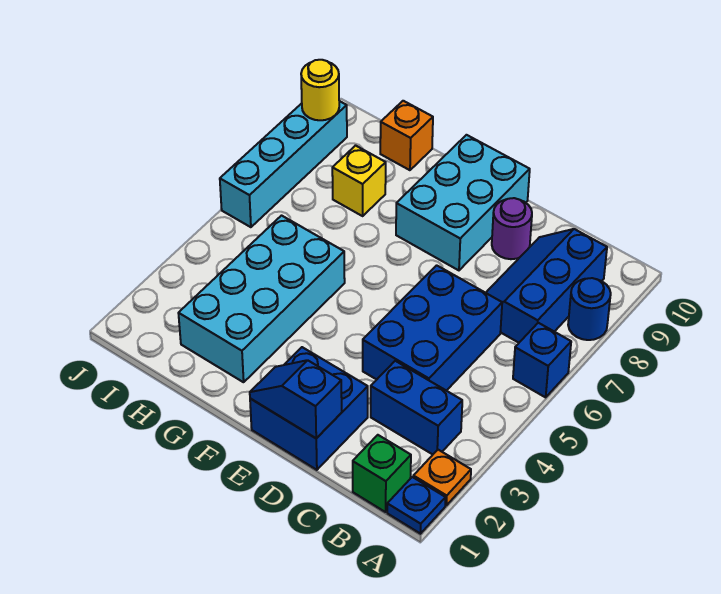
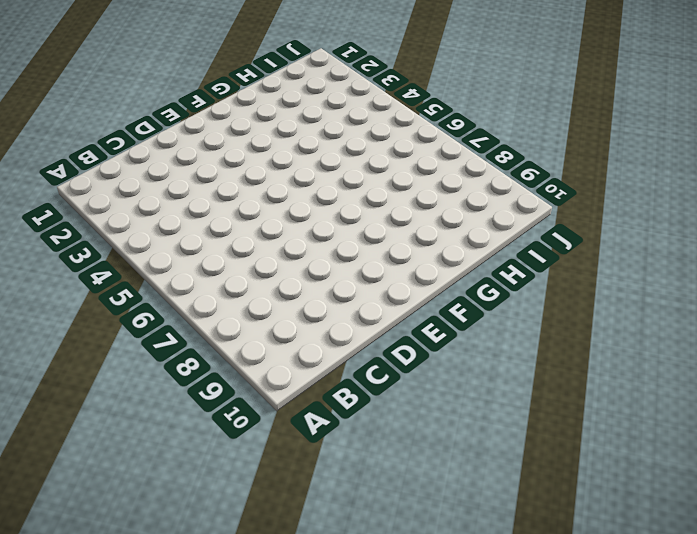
none -> blue plate A1 level 1
none -> orange plate A2 level 1
none -> blue brick A6 level 1

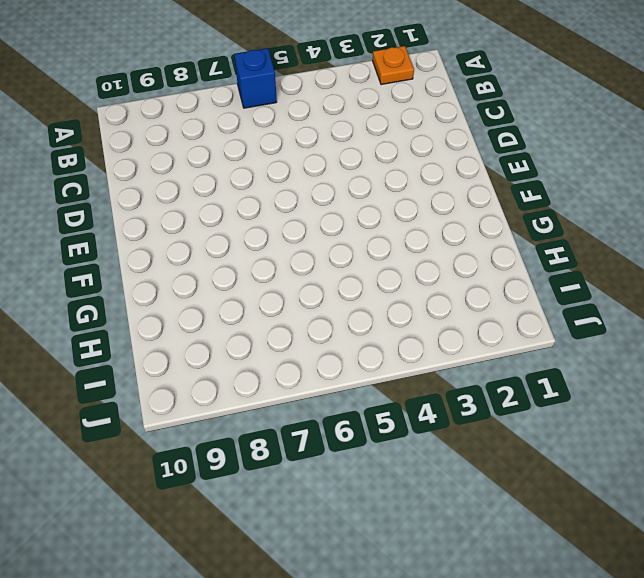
none -> blue plate A1 level 1
none -> blue round brick A8 level 1
none -> green brick B1 level 1

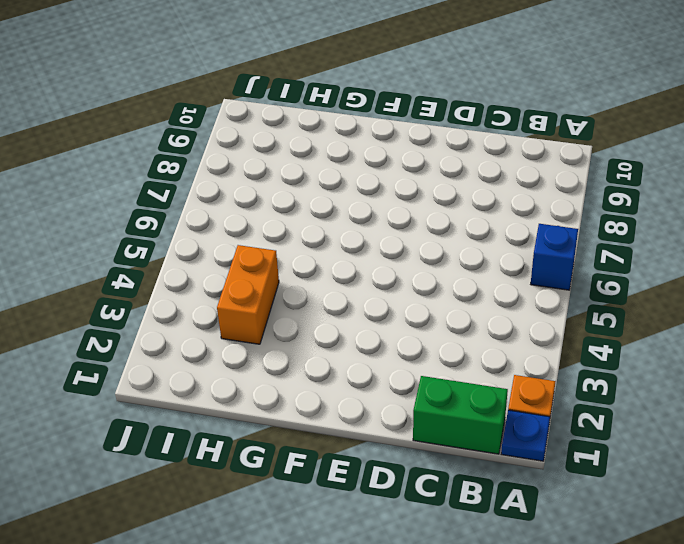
green brick B1:C1 level 1 -> green brick B1 level 1
orange brick H3:H4 level 1 -> cyan brick G2:H5 level 1
none -> blue round brick A8 level 1
none -> blue brick B3:C3 level 1
none -> blue slope B7:C9 level 1 top B

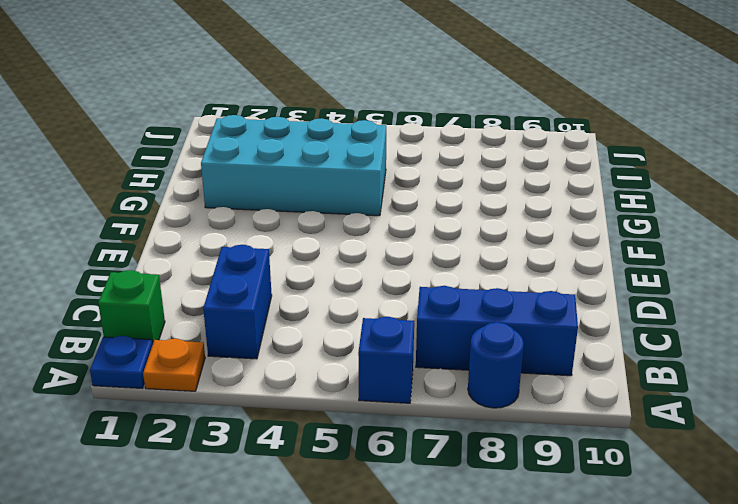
none -> blue brick C4:D6 level 1
none -> blue brick D1:E2 level 1
none -> purple round brick D9 level 1

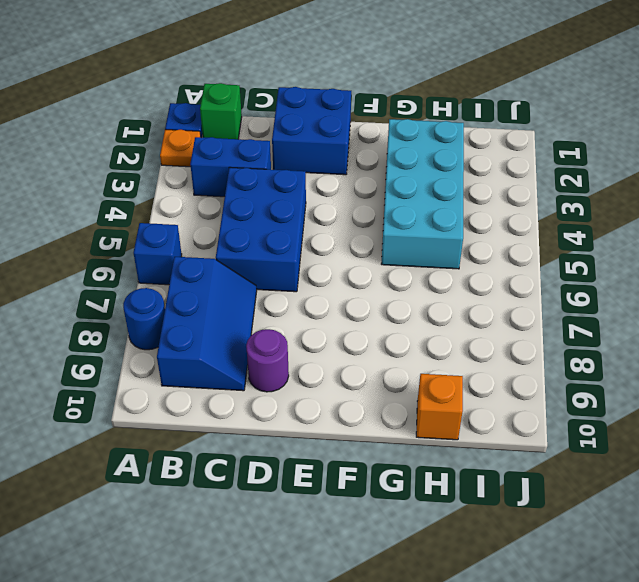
none -> cyan brick E8:F10 level 1
none -> yellow brick H8 level 1
none -> cyan brick J6:J9 level 1

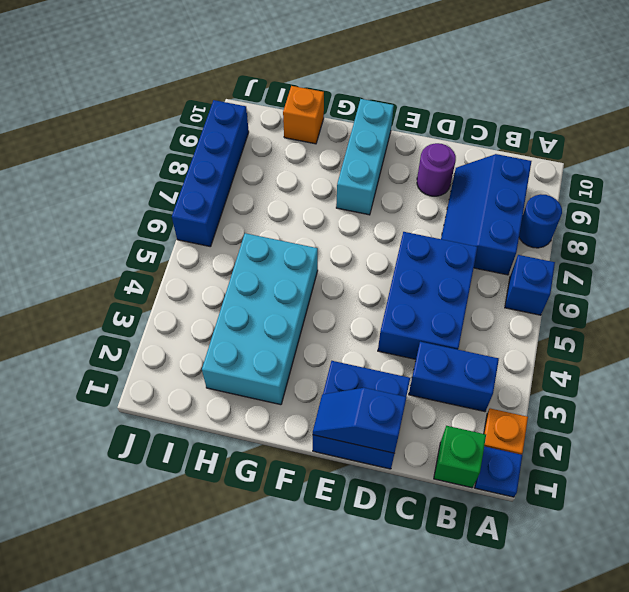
cyan brick F8:F10 level 1 -> cyan brick E8:F10 level 1
blue brick J6:J9 level 1 -> cyan brick J6:J9 level 1
none -> yellow brick H8 level 1
none -> yellow round brick J9 level 2

